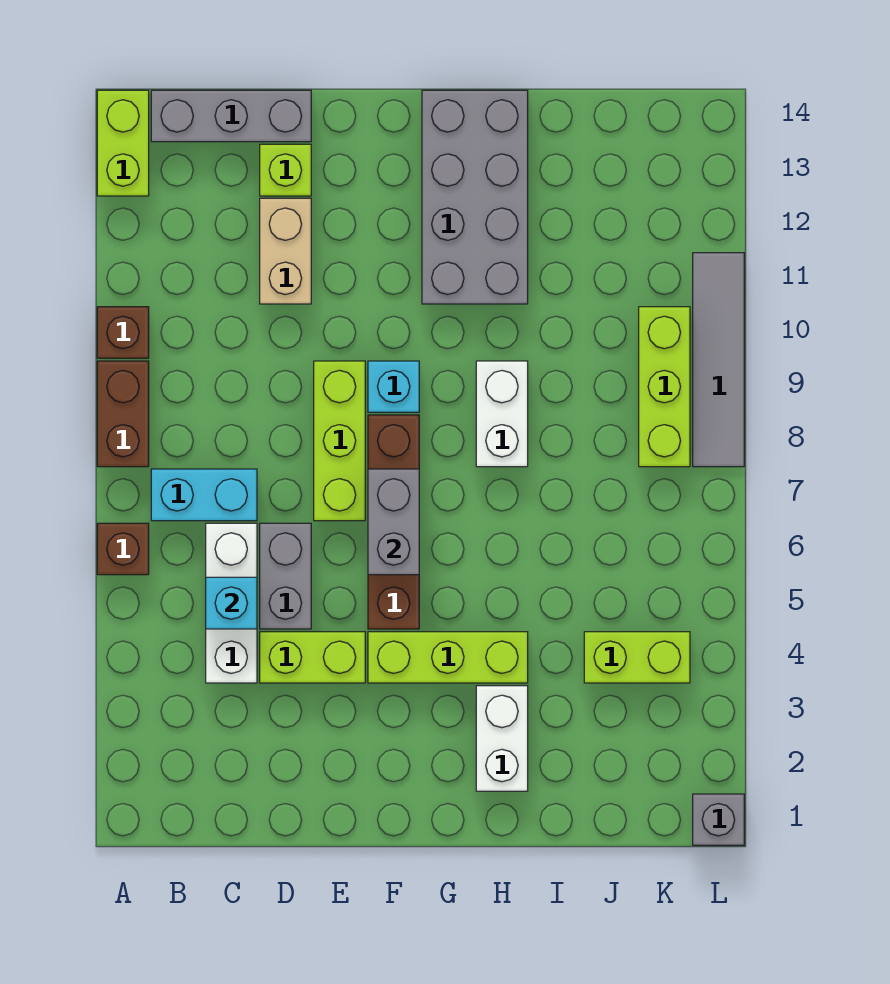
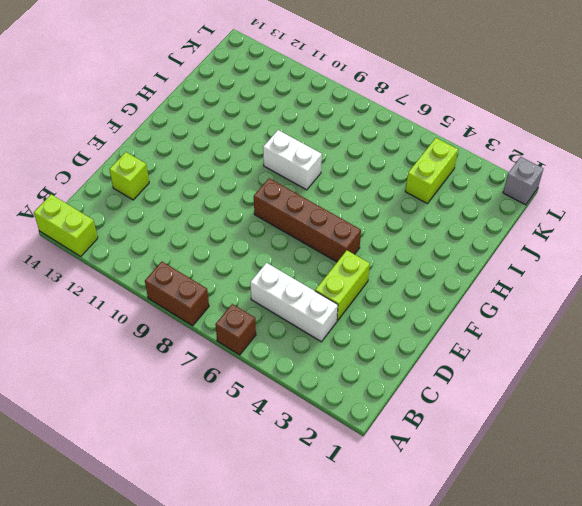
none -> brown brick A10 level 1
none -> cyan brick B7:C7 level 1
none -> grey brick B14:D14 level 1

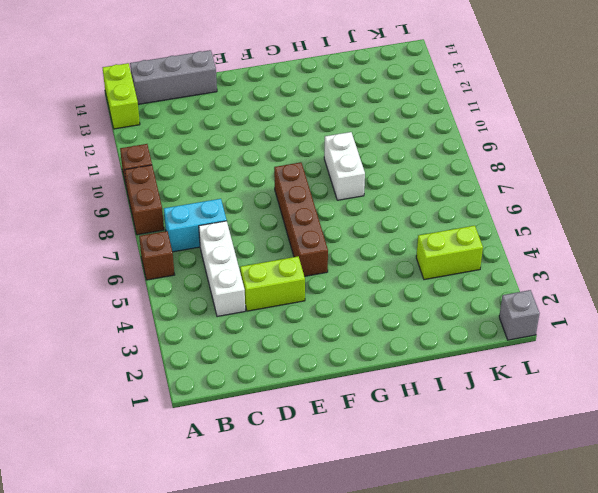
none -> grey brick D5:D6 level 1
none -> tan brick D11:D12 level 1
none -> lime brick D13 level 1

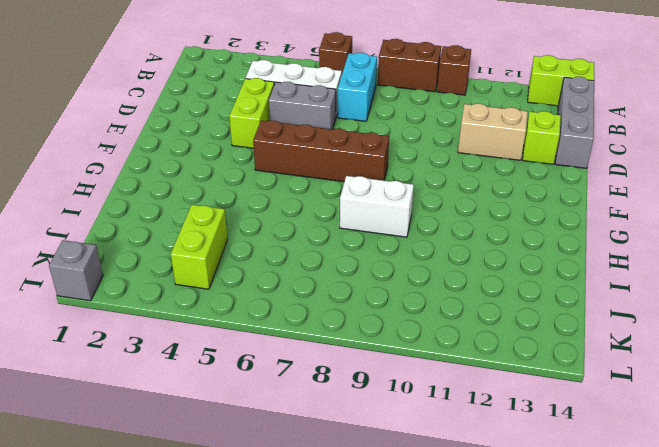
none -> lime brick E7:E9 level 1
none -> lime brick F4:H4 level 1
none -> cyan brick F9 level 1

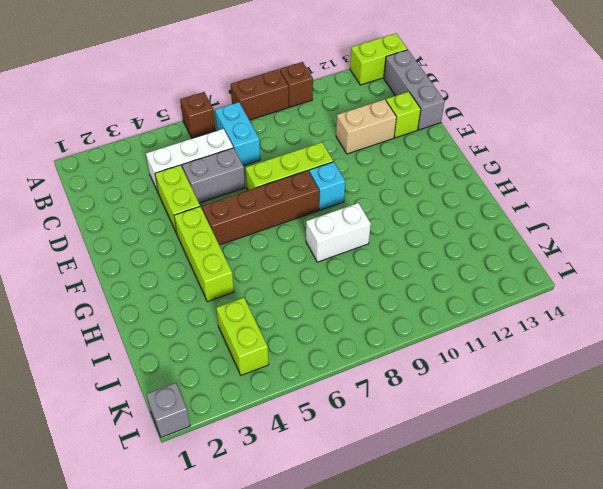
none -> grey brick G11:H14 level 1
none -> white brick H2:H3 level 1
none -> lime brick K8:K10 level 1

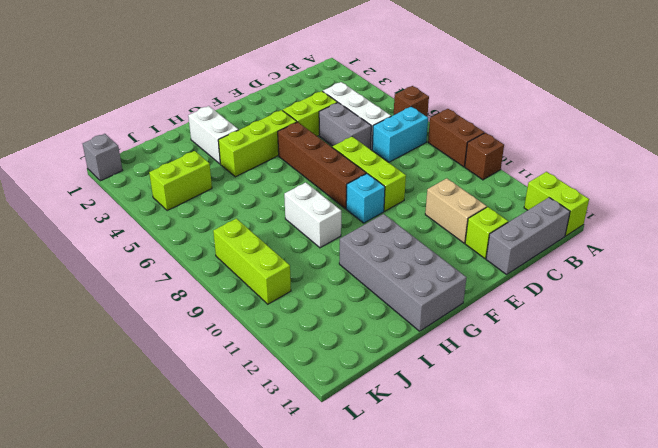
none -> grey tile L8:L11 level 1
none -> cyan brick C5 level 2
none -> grey brick F6:F7 level 2

